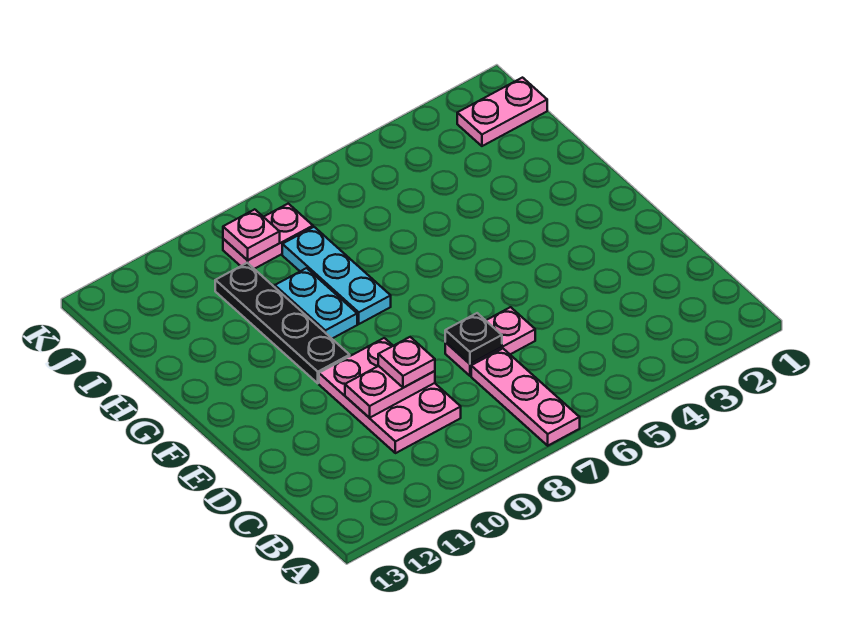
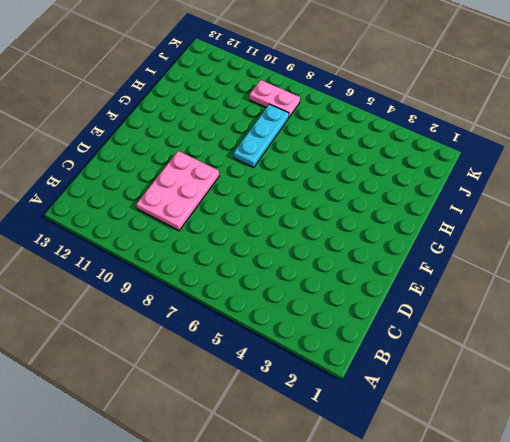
none -> pink plate A7:C7 level 1
none -> pink plate D6:D7 level 1
none -> black plate F10:I10 level 1

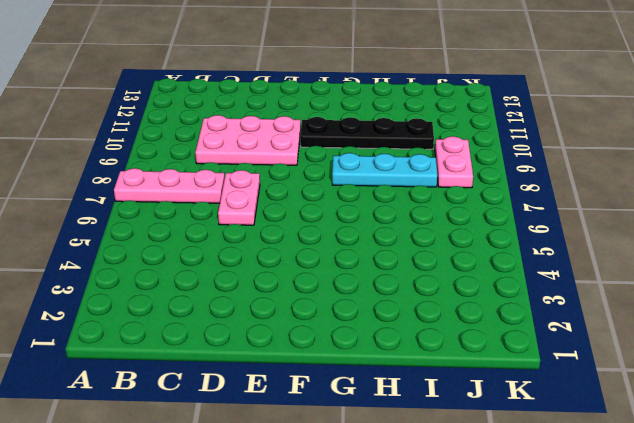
none -> cyan plate G9:H9 level 1
none -> pink plate J1:J2 level 1
none -> black plate D7 level 2

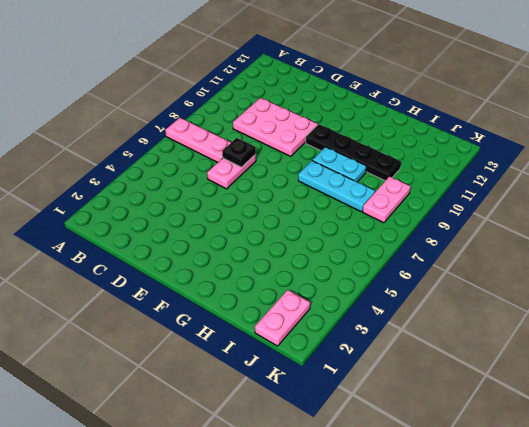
none -> pink plate D9:D10 level 2
none -> pink plate J9 level 2
none -> pink plate D9 level 3

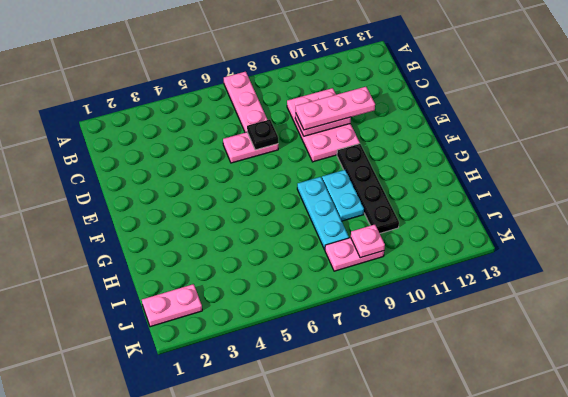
pink plate D9:D11 level 3 -> pink plate D9 level 3

